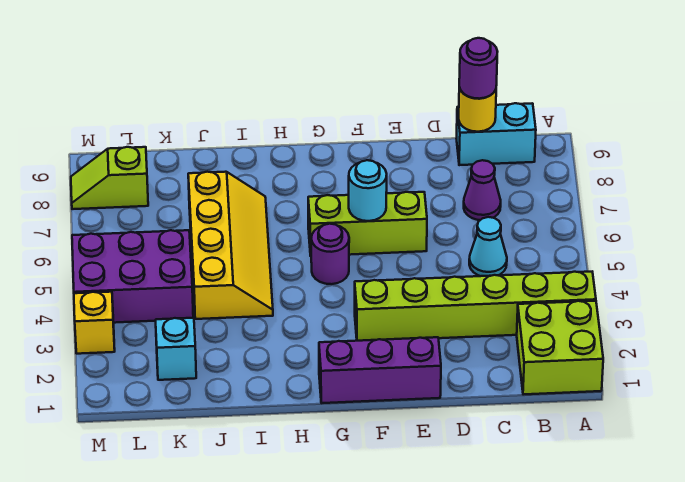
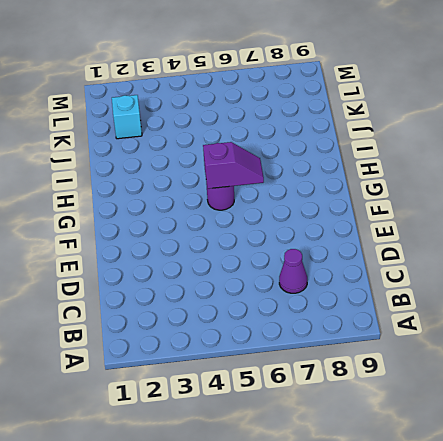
purple slope G5:G6 level 2 top 5 -> none
none -> lime brick A1:B2 level 1
none -> lime brick A3:F3 level 1
none -> cyan brick B9:C9 level 1

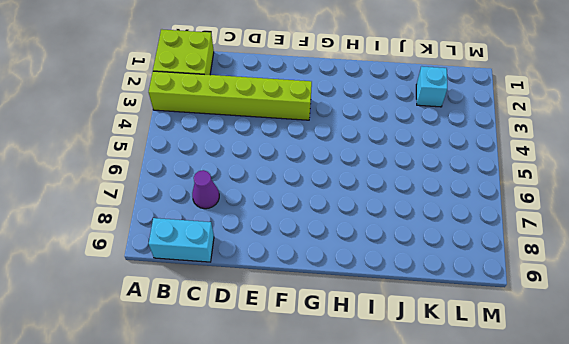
none -> cyan cone C5 level 1
none -> purple brick E1:G1 level 1
none -> lime brick E6:G6 level 1

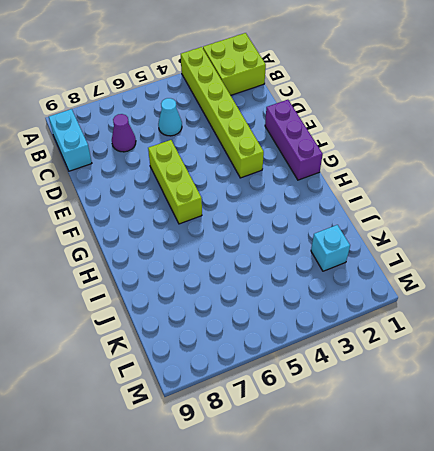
none -> purple round brick G5 level 1
none -> yellow slope I4:J7 level 1 top J
none -> purple brick K4:M5 level 1

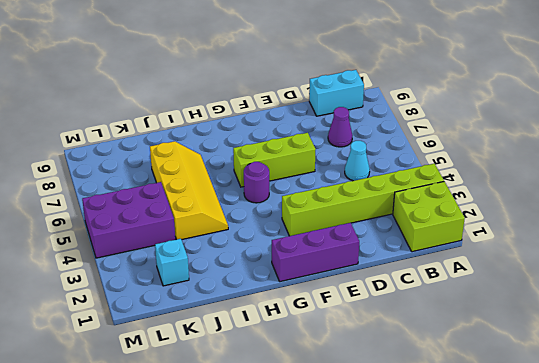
none -> lime slope L8:M8 level 1 top L
none -> yellow brick M3 level 1
none -> yellow round brick C9 level 2

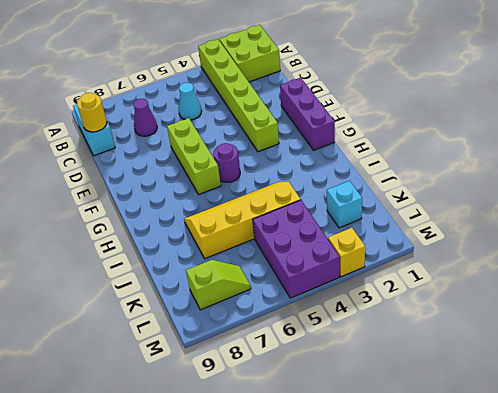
lime slope L7:L8 level 1 top 8 -> lime slope L8:M8 level 1 top L
none -> cyan round brick F6 level 2
none -> purple round brick C9 level 3

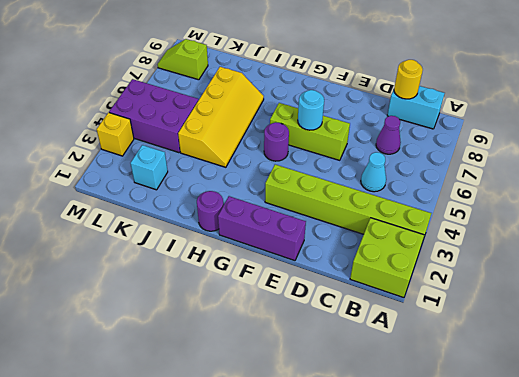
purple round brick H1 level 1 -> purple round brick C9 level 3

